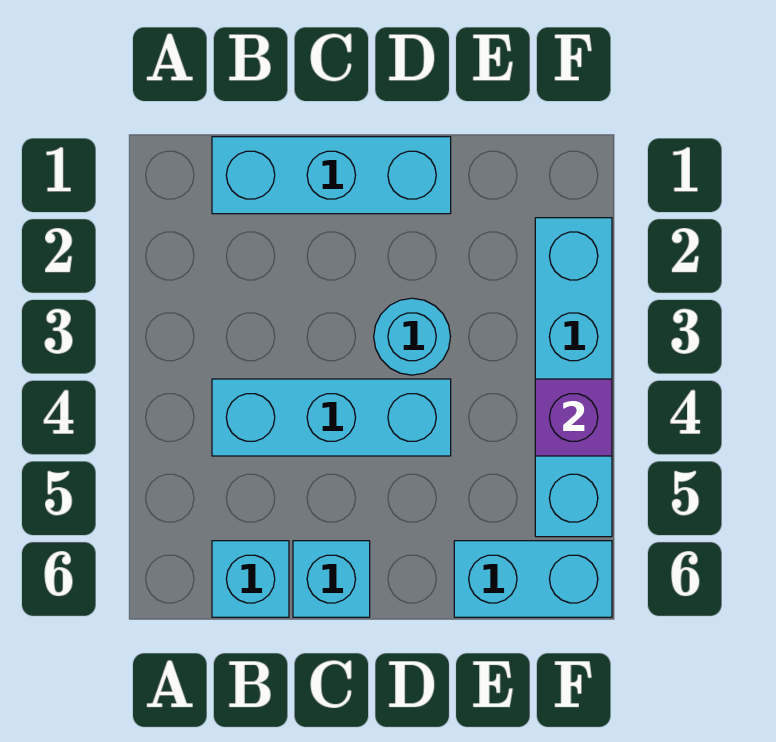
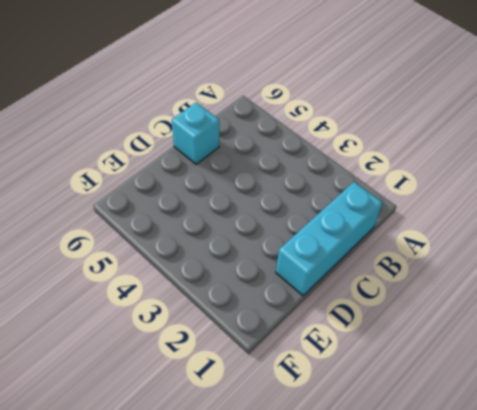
none -> cyan brick B4:D4 level 1
none -> cyan brick B6 level 1

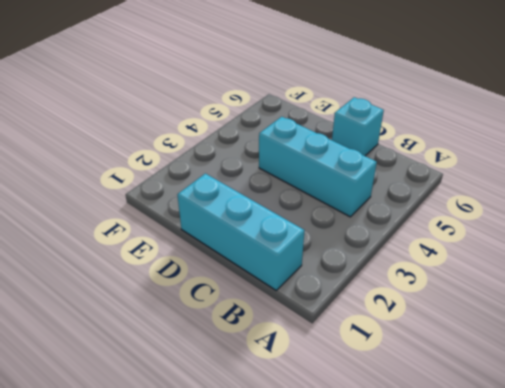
none -> cyan brick B6 level 1
none -> cyan round brick D3 level 1

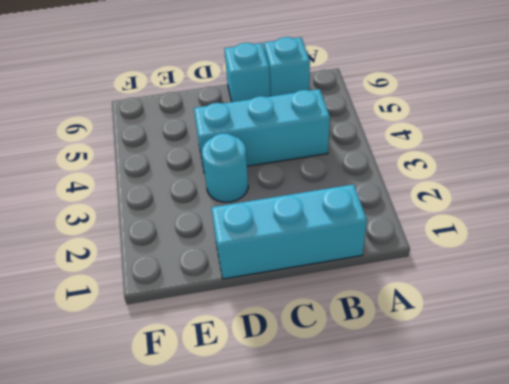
none -> cyan brick E6:F6 level 1
none -> cyan brick F2:F5 level 1

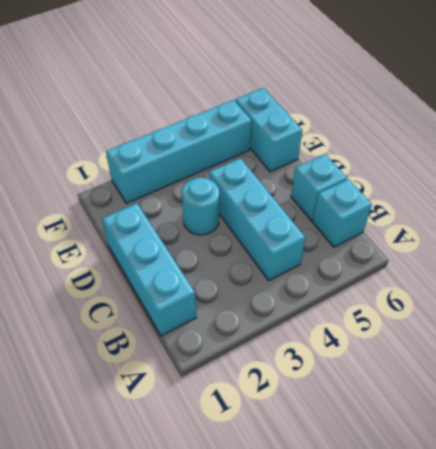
none -> purple brick F4 level 2

